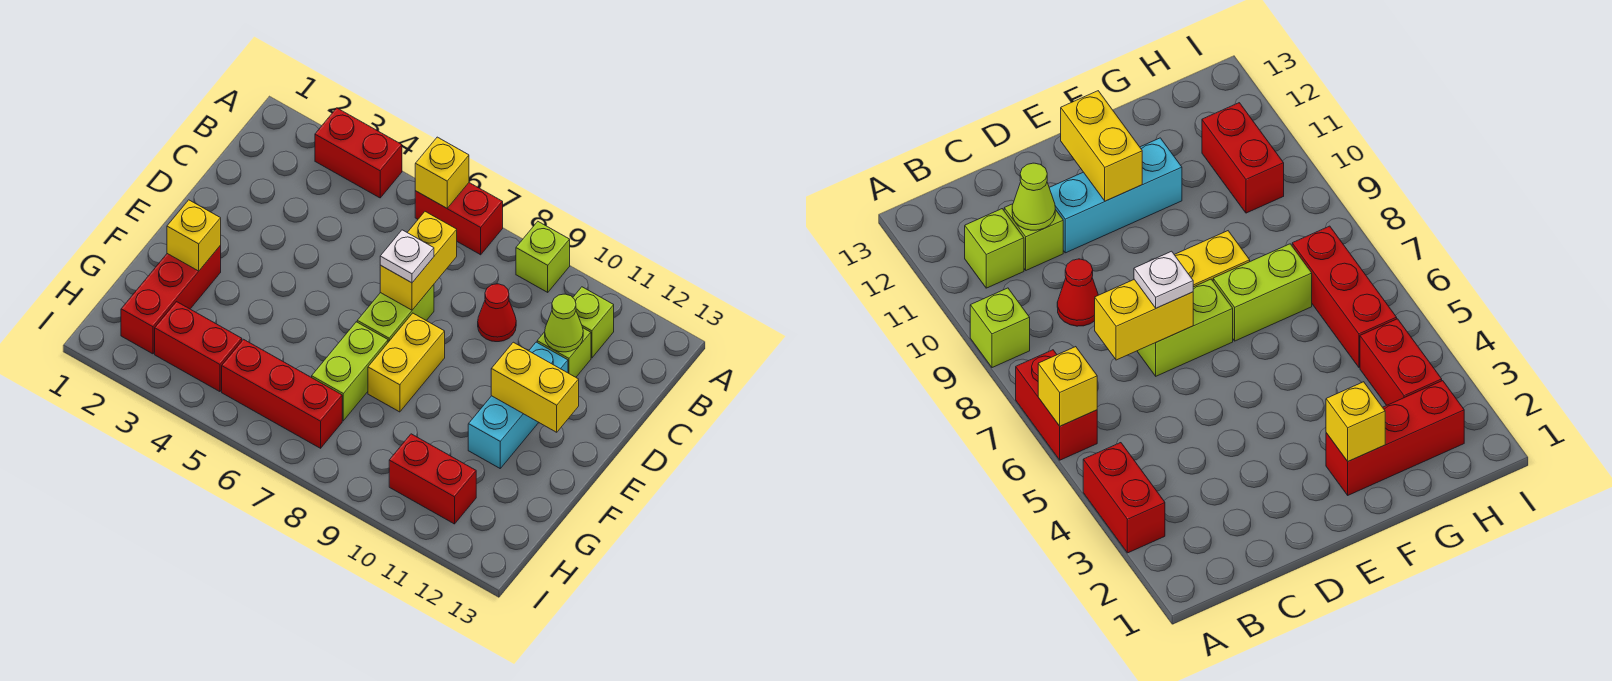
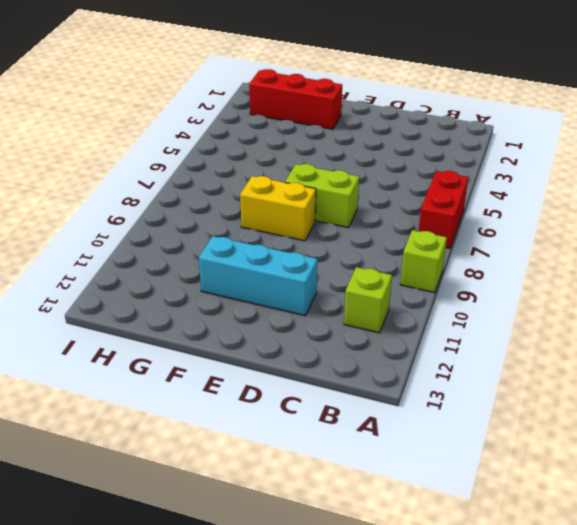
none -> red brick A3:A4 level 1
none -> red cone C9 level 1
none -> lime brick C11 level 1

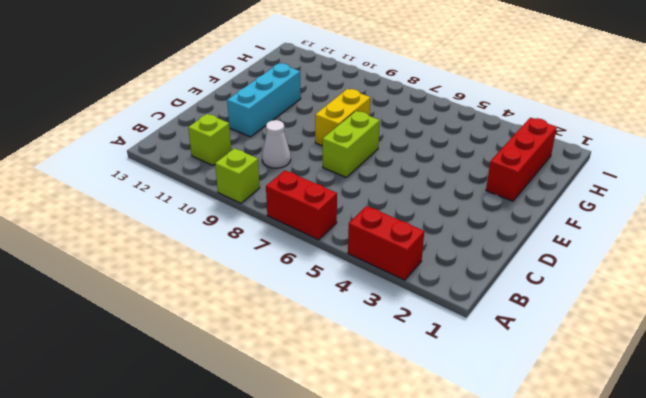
white cone C9 level 1 -> red cone C9 level 1
none -> lime brick C11 level 1
none -> lime brick F7:G7 level 1
none -> red brick H3:H4 level 1

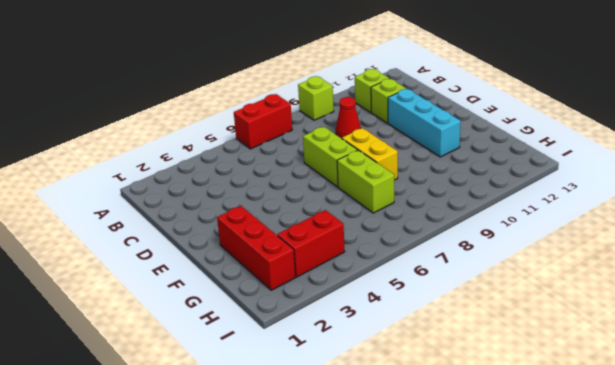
none -> red brick A3:A4 level 1
none -> red brick H5:H7 level 1
none -> red brick H10:H11 level 1

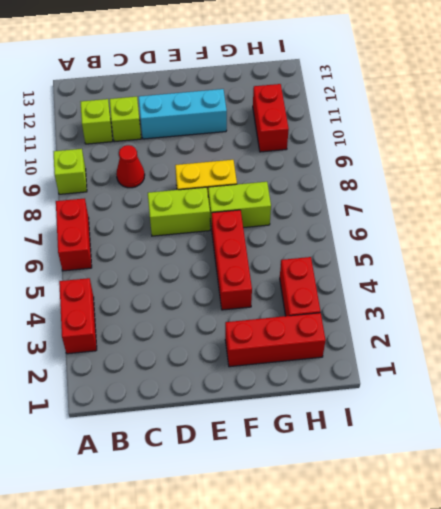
red brick F4:F6 level 1 -> red brick H5:H7 level 1
none -> yellow brick A6 level 2
none -> yellow brick C7:D7 level 2
none -> lime cone C11 level 2

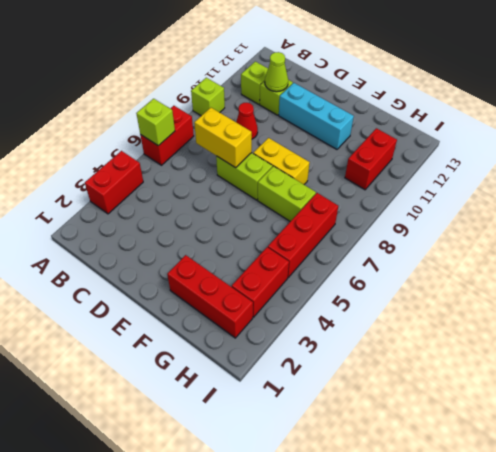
lime brick A6 level 2 -> yellow brick A6 level 2
none -> yellow brick E11:E12 level 2
none -> yellow brick F2 level 2
none -> white plate D7 level 3

